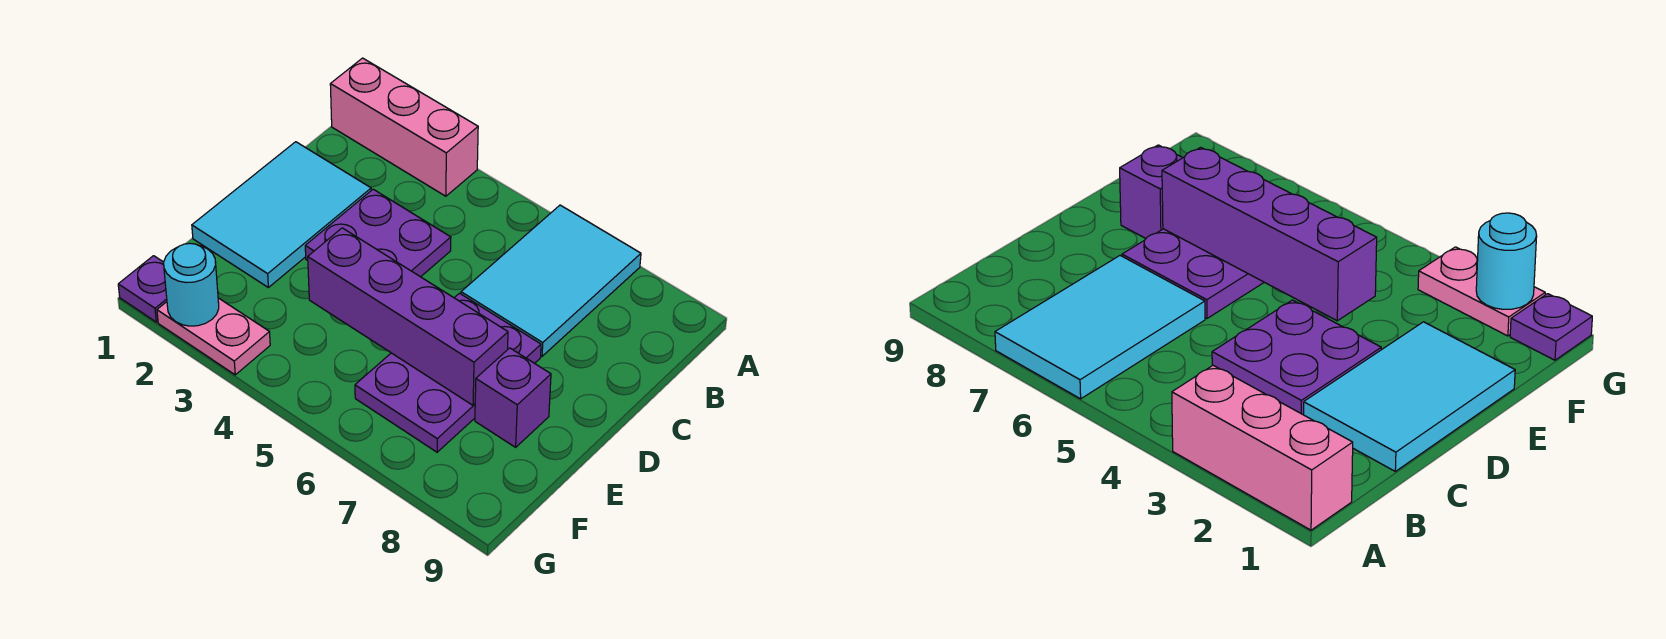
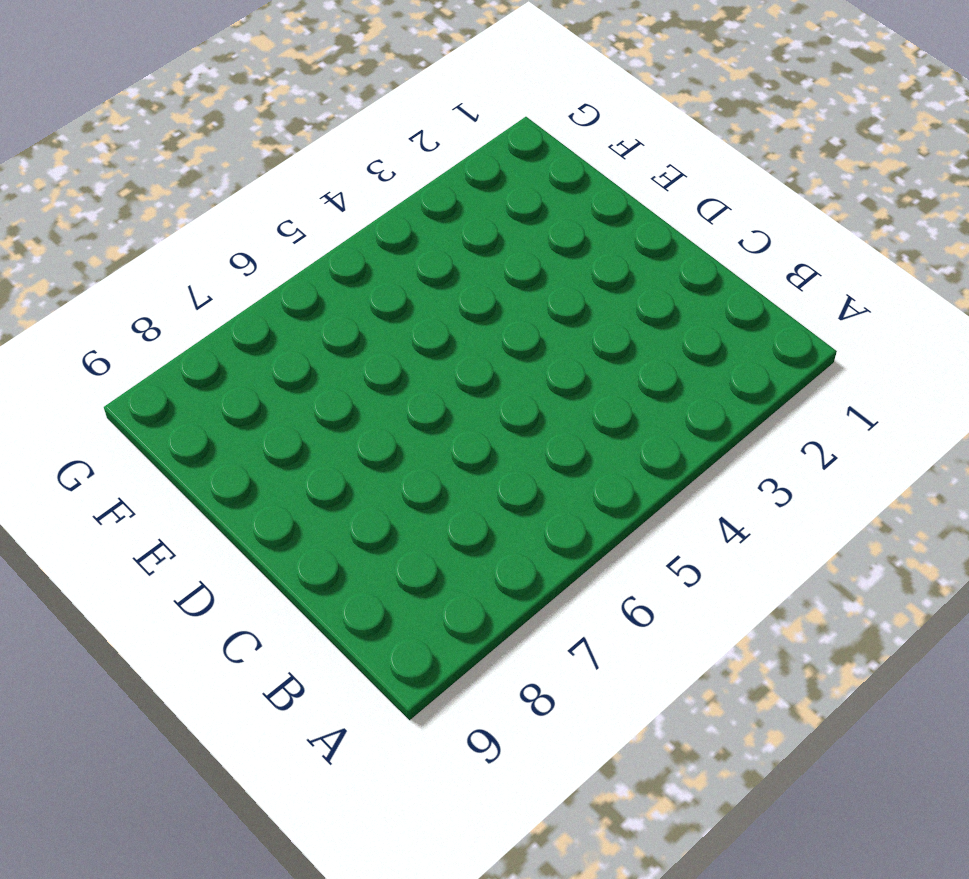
none -> pink brick A1:A3 level 1
none -> cyan tile A6:C7 level 1

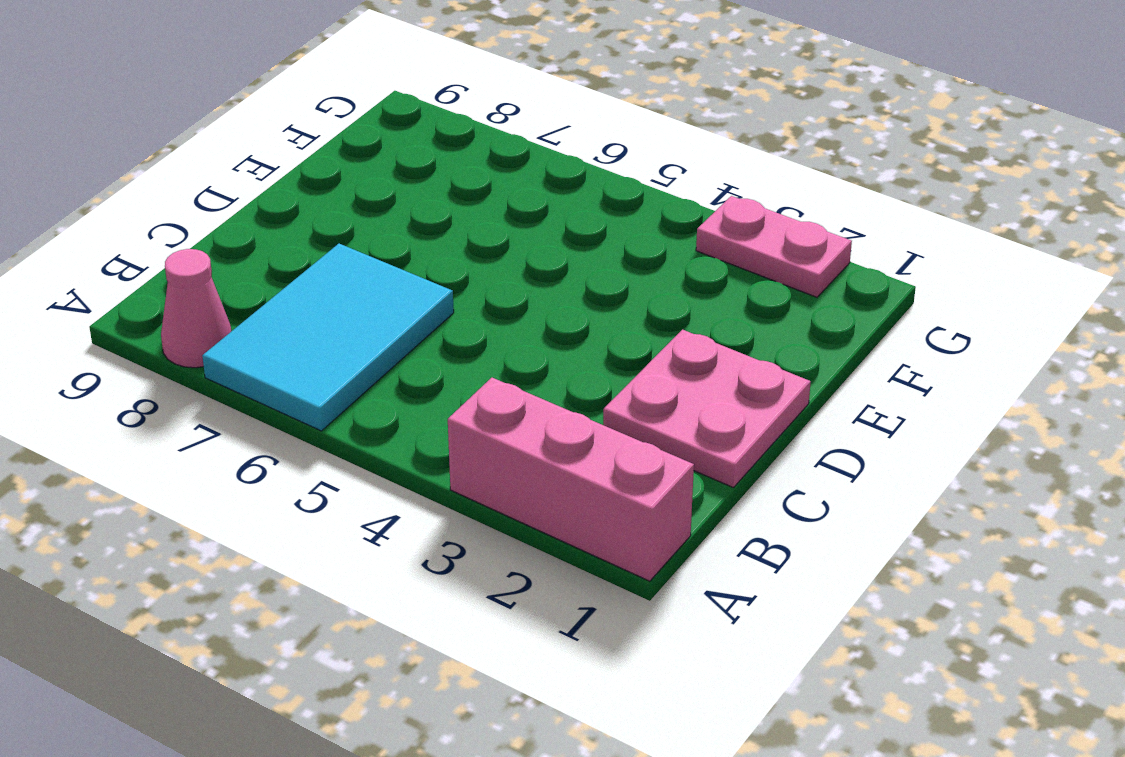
pink cone A8 level 1 -> none
pink plate C1:D2 level 1 -> cyan tile C1:E2 level 1
none -> purple plate C3:D4 level 1
none -> purple plate D6:F7 level 1

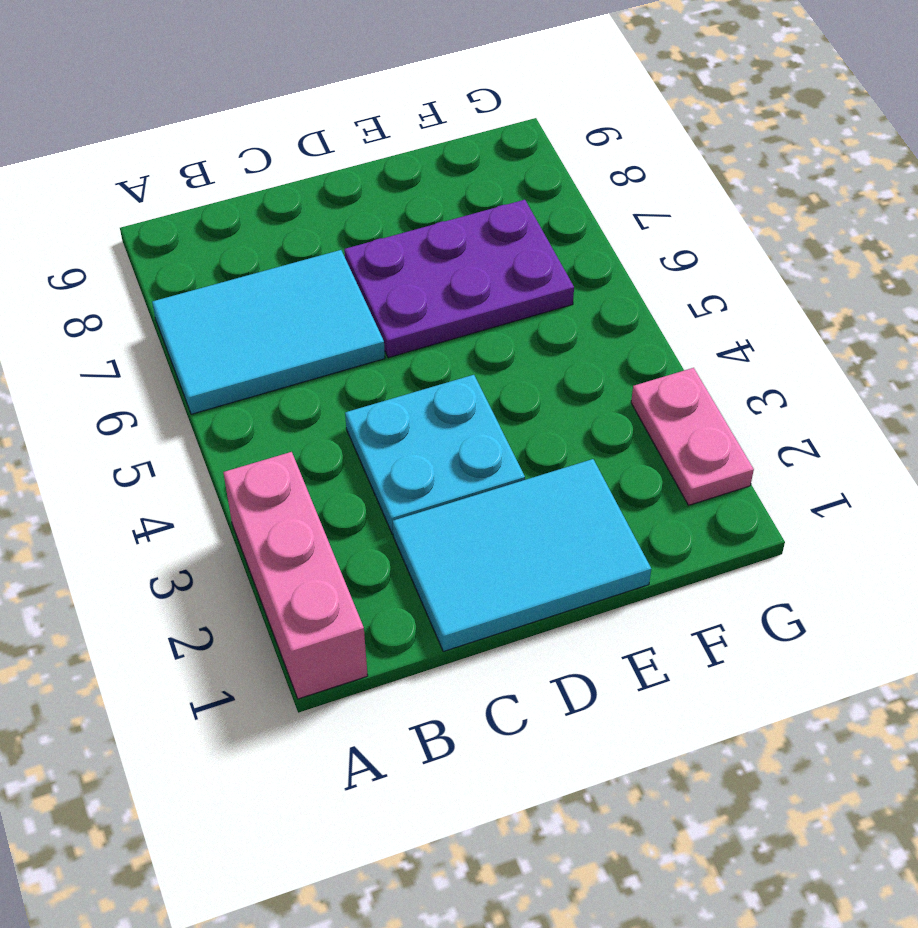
cyan plate C3:D4 level 1 -> purple plate C3:D4 level 1
none -> purple brick E8 level 1
none -> purple plate G1 level 1

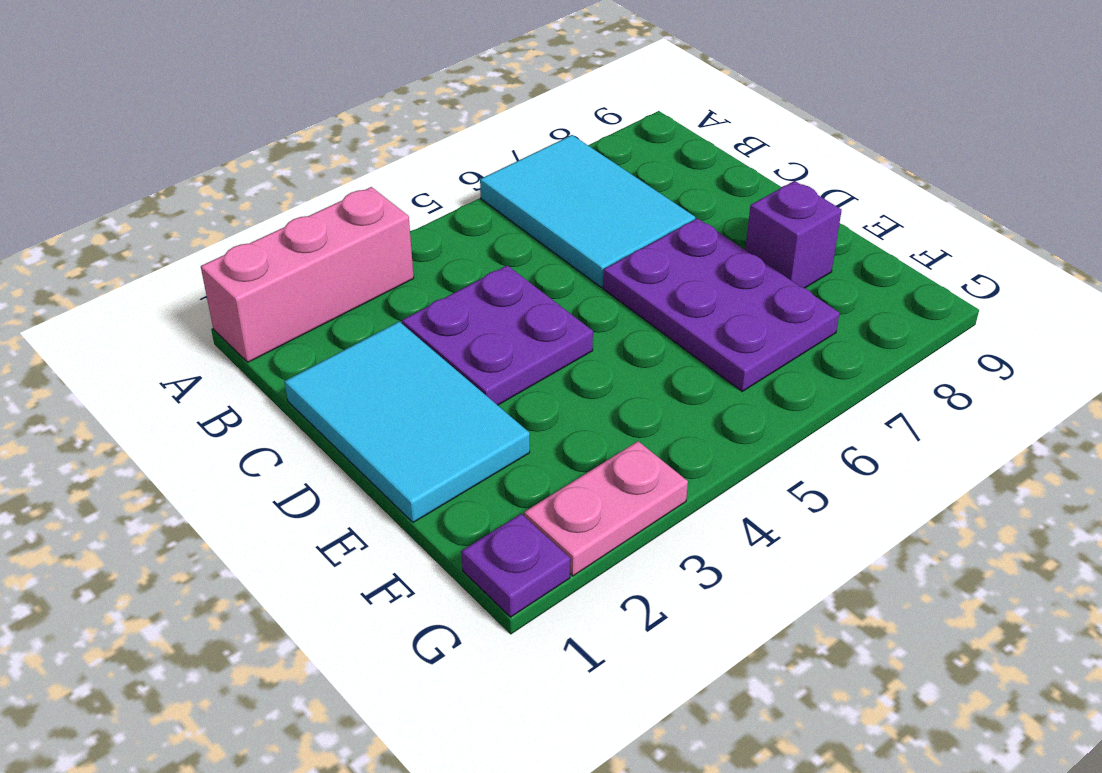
none -> purple brick E4:E7 level 2
none -> cyan round brick G2 level 2

